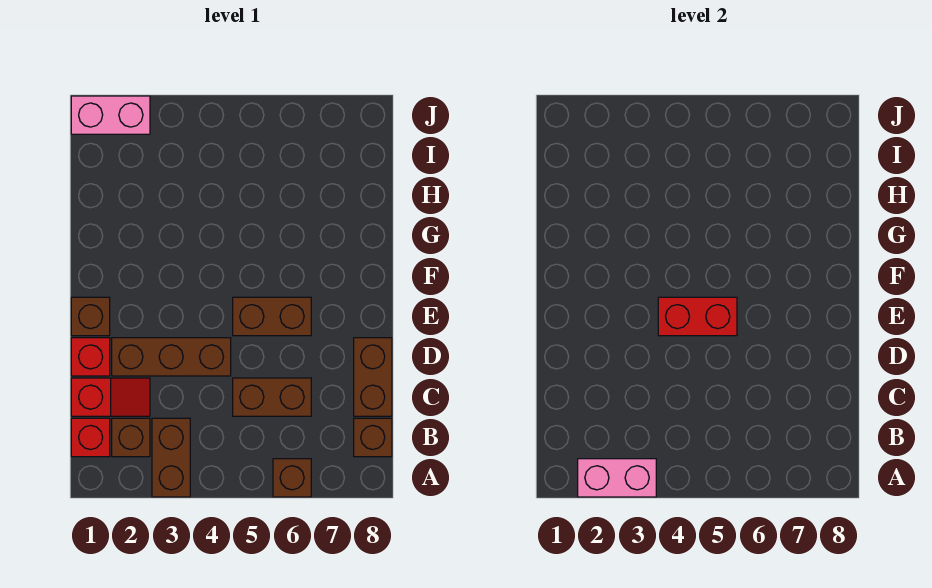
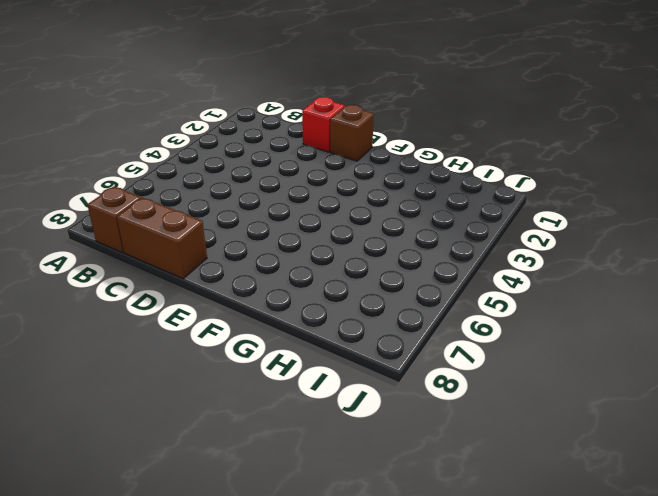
none -> brown brick A3:B3 level 1
none -> brown brick A6 level 1
none -> red brick B1 level 1

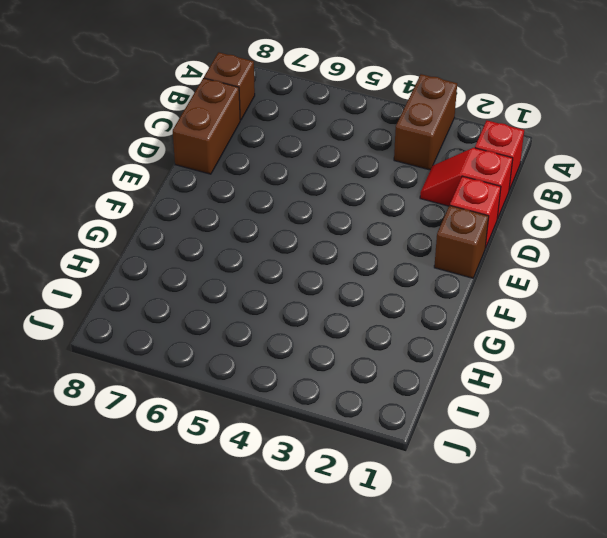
none -> brown brick A6 level 1
none -> brown brick B2 level 1
none -> brown brick C5:C6 level 1

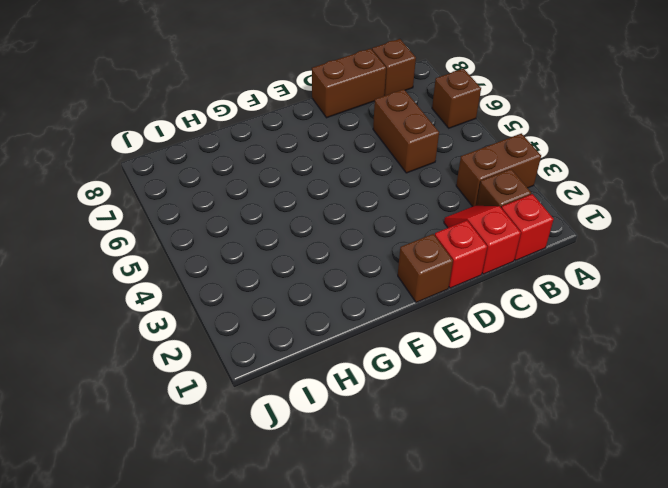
none -> brown brick D2:D4 level 1
none -> brown brick E5:E6 level 1
none -> pink brick J1:J2 level 1

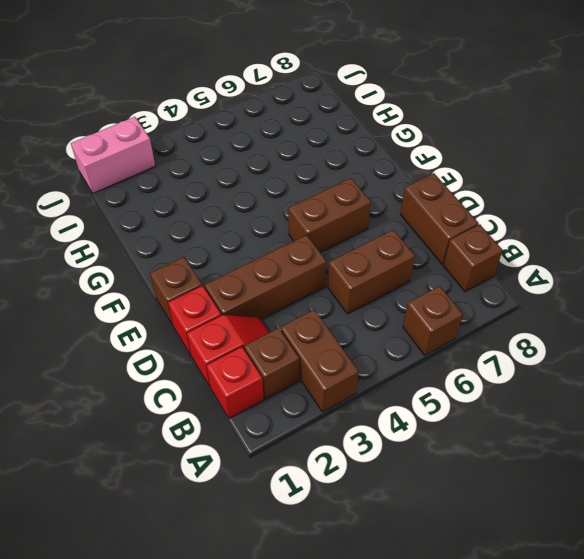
none -> pink brick A2:A3 level 2
none -> red brick E4:E5 level 2

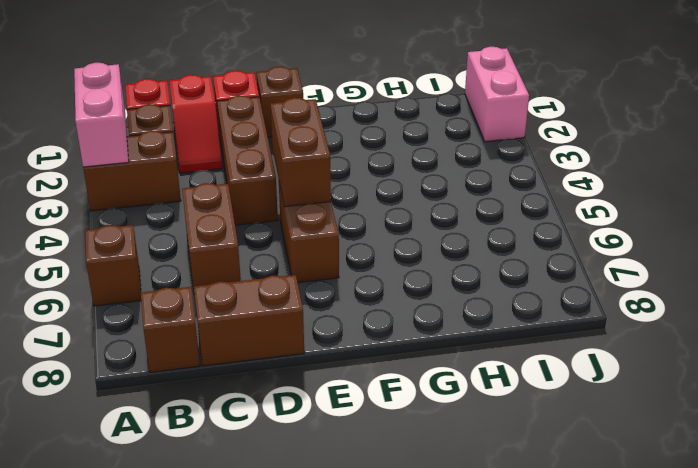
brown brick E4:E5 level 2 -> red brick E4:E5 level 2

